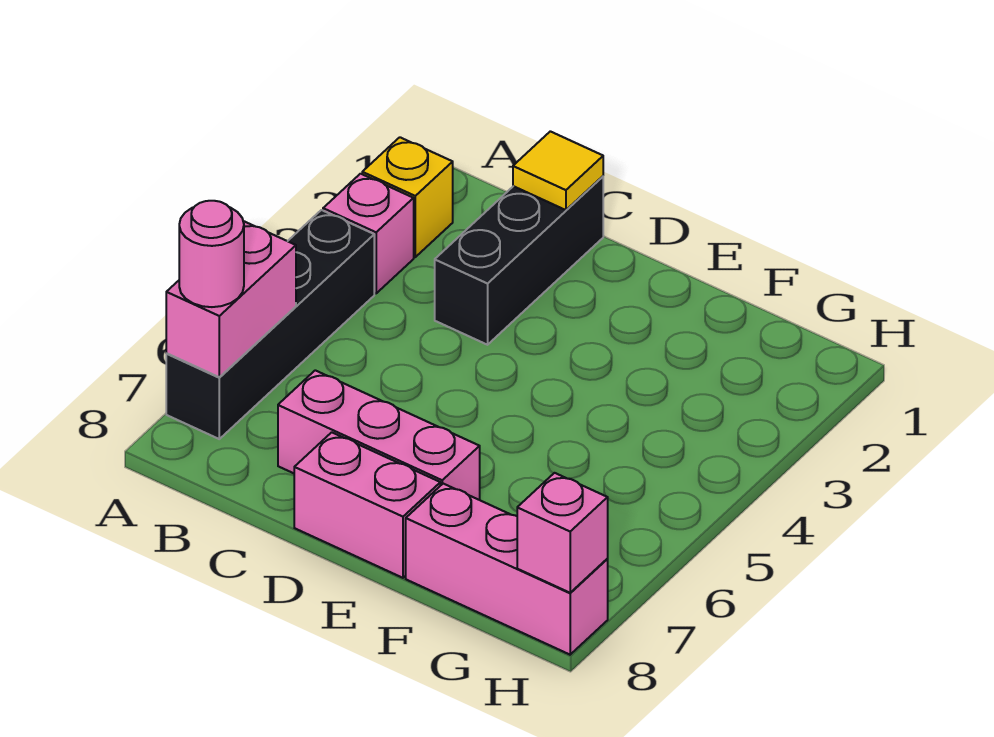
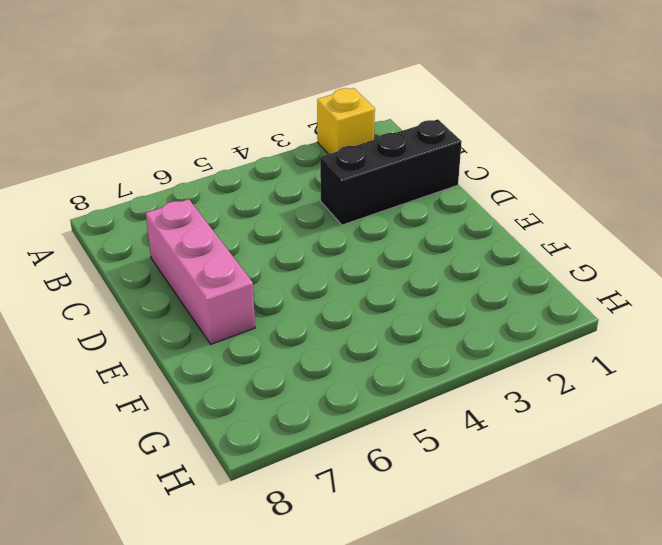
none -> pink brick A3 level 1
none -> black brick A4:A7 level 1

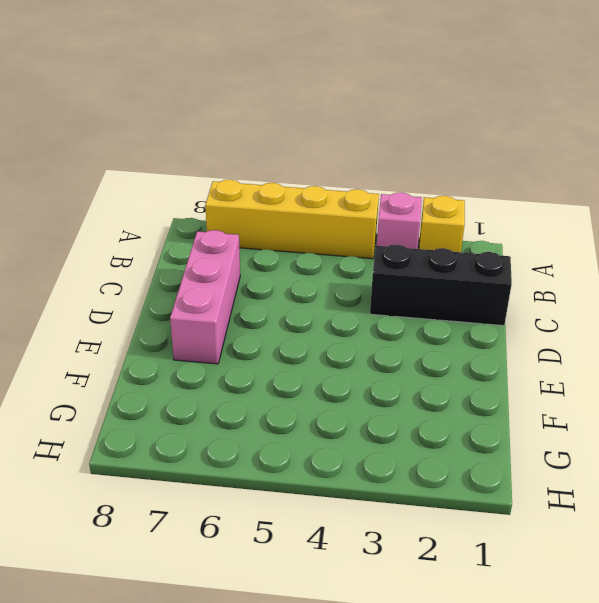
yellow brick A4:A7 level 1 -> black brick A4:A7 level 1
none -> pink brick D8:E8 level 1
none -> pink brick F8:H8 level 1

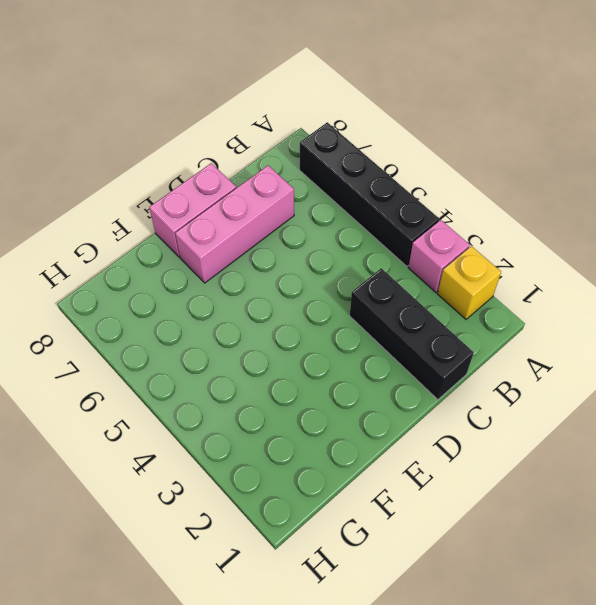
none -> pink brick F8:H8 level 1
none -> pink brick A6:A7 level 2

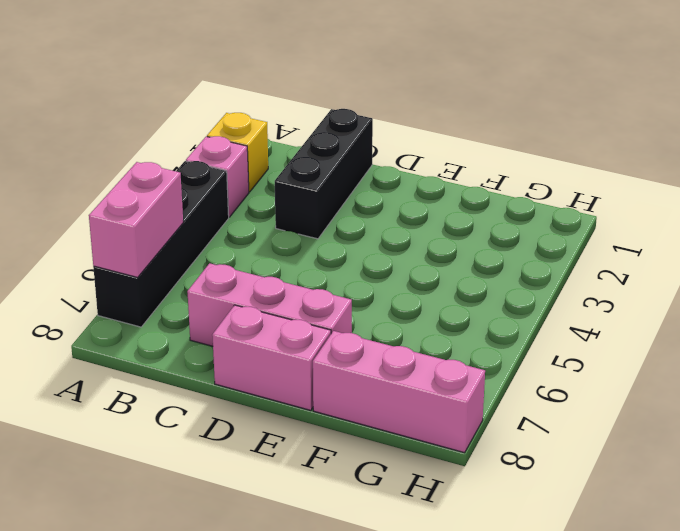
none -> yellow tile C1 level 2
none -> pink brick H8 level 2

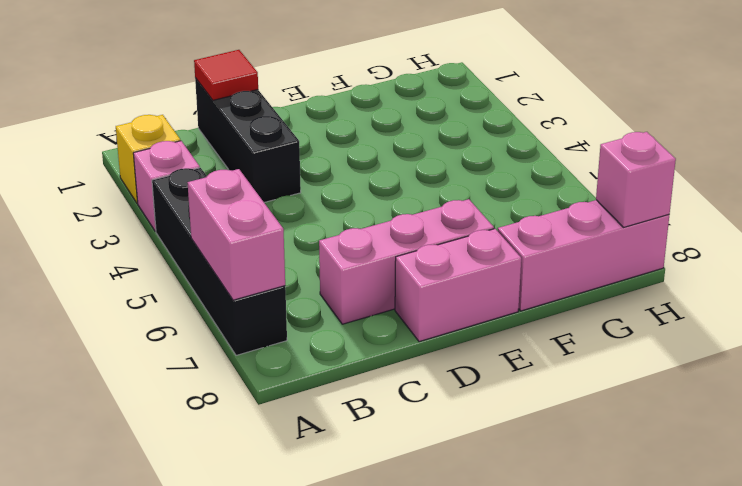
red tile C1 level 2 -> yellow tile C1 level 2
none -> pink round brick A7 level 3

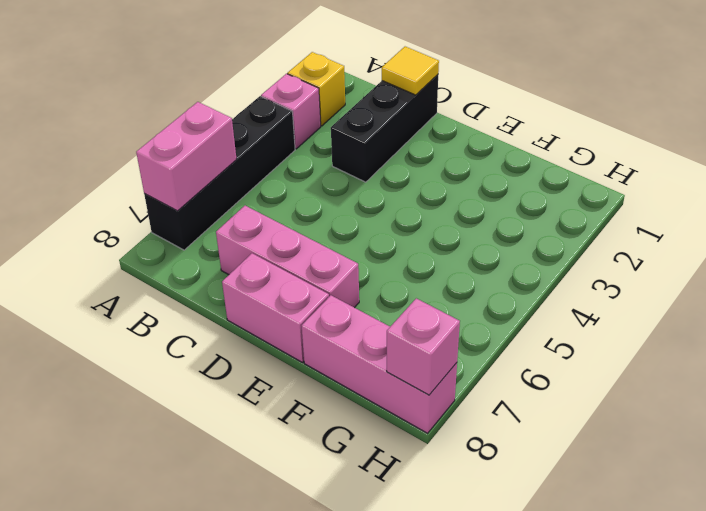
none -> pink round brick A7 level 3

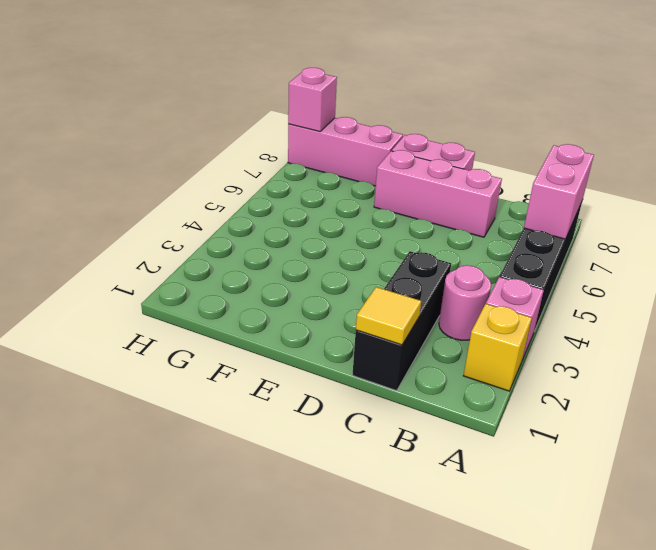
pink round brick B3 level 1 -> pink round brick A7 level 3

